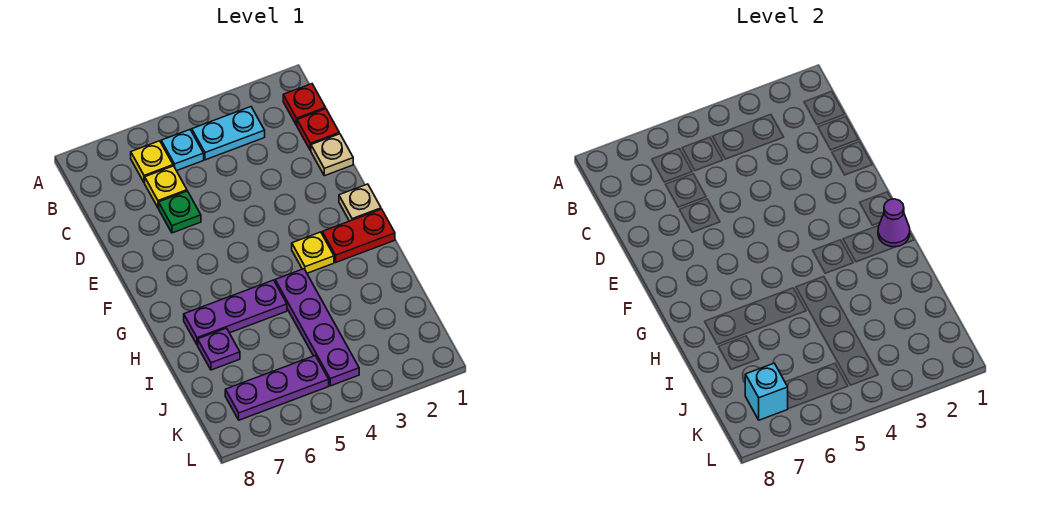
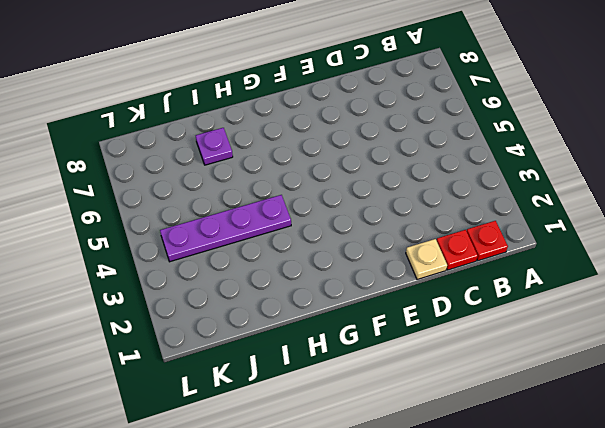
none -> cyan plate B3:B4 level 1
none -> cyan plate B5 level 1
none -> yellow plate B6 level 1

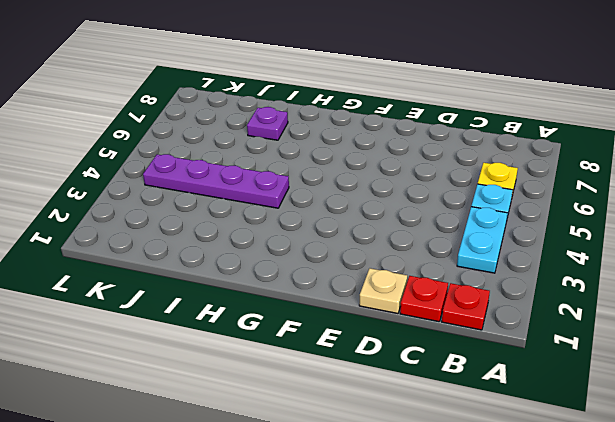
none -> yellow plate C6 level 1
none -> green plate D6 level 1
none -> tan plate F1 level 1

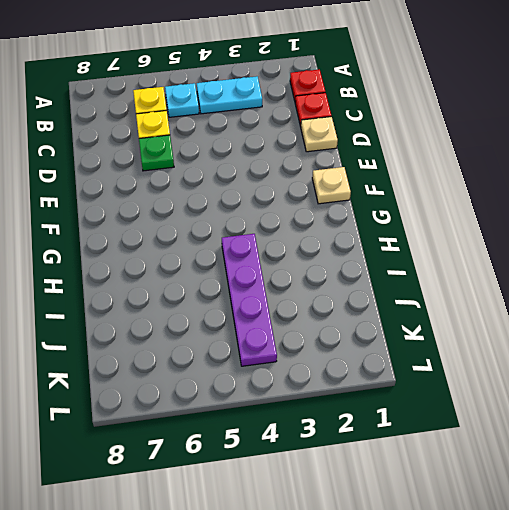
none -> red plate G1:G2 level 1
none -> yellow plate G3 level 1
none -> purple plate H5:H7 level 1

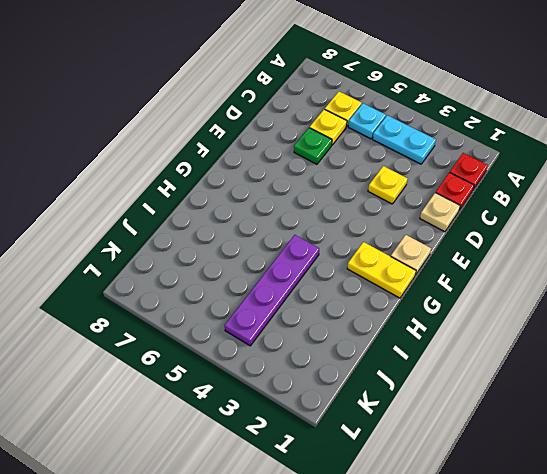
yellow plate D3 level 1 -> yellow plate G3 level 1
yellow plate G1:G2 level 1 -> red plate G1:G2 level 1
none -> purple plate H5:H7 level 1
none -> purple plate I7 level 1
none -> purple plate K5:K7 level 1

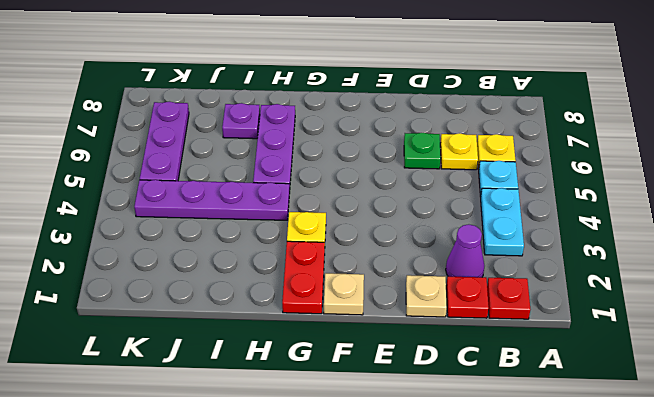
purple cone C2 level 1 -> purple cone G1 level 2
none -> cyan brick K7 level 2

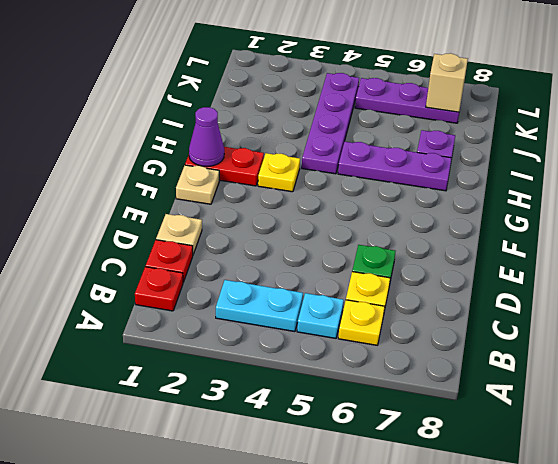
tan brick K7 level 2 -> cyan brick K7 level 2

